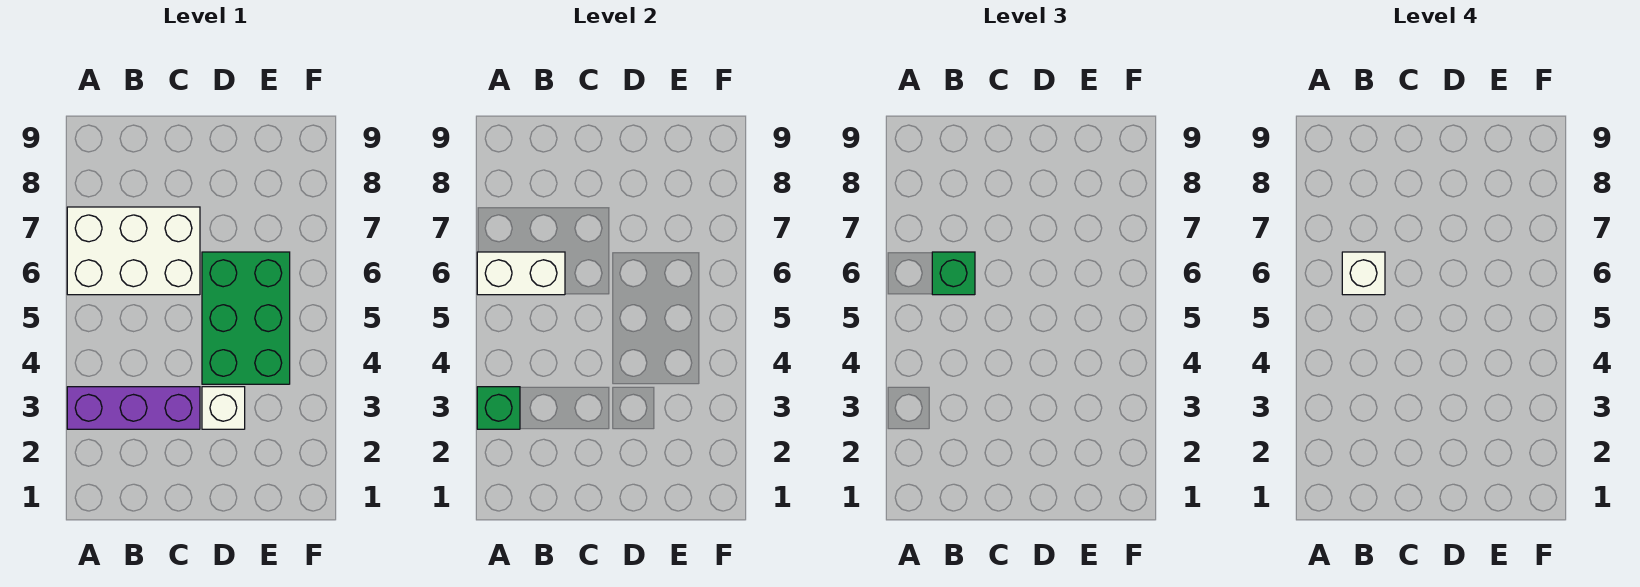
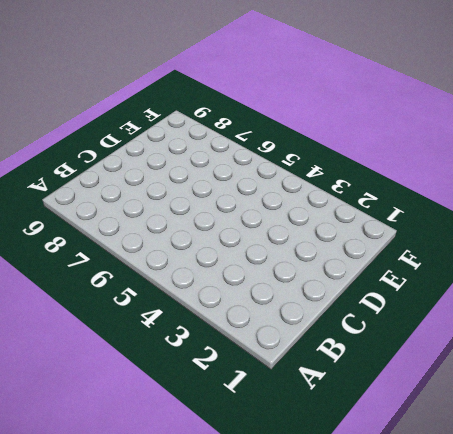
none -> purple brick A3:C3 level 1
none -> white brick A6:C7 level 1

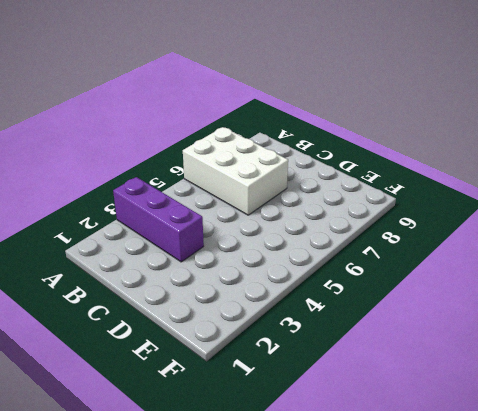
none -> white brick D3 level 1
none -> green brick D4:E6 level 1

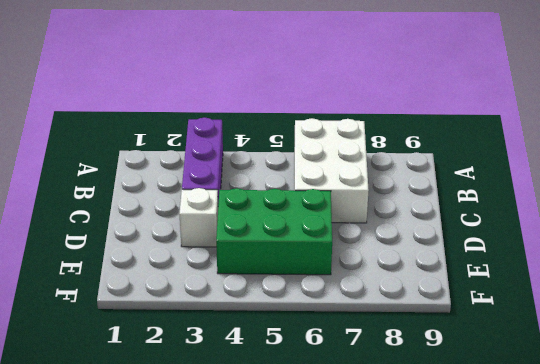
none -> green brick A3 level 2
none -> white brick A6:B6 level 2

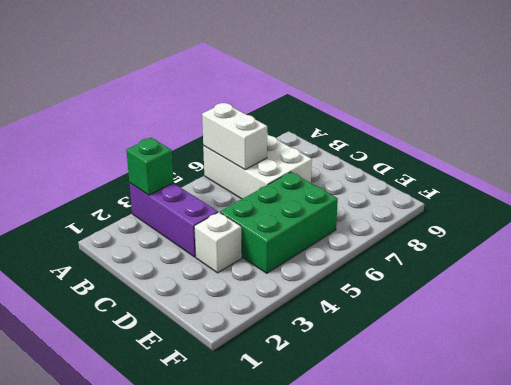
none -> green brick B6 level 3
none -> white brick B6 level 4

